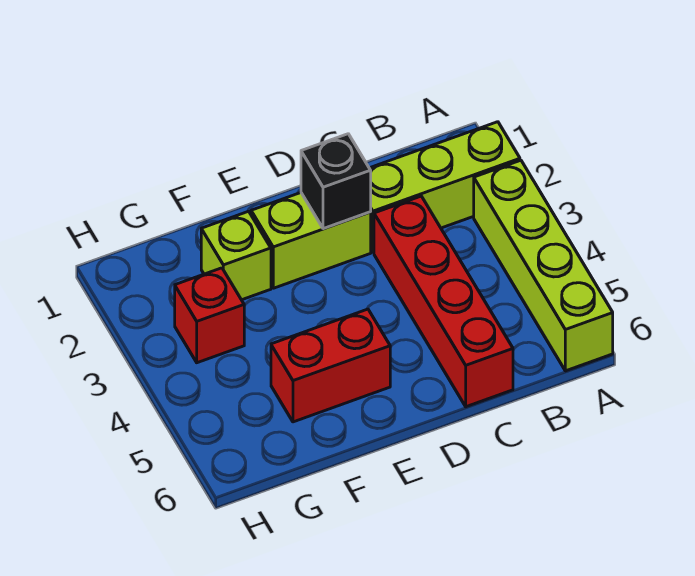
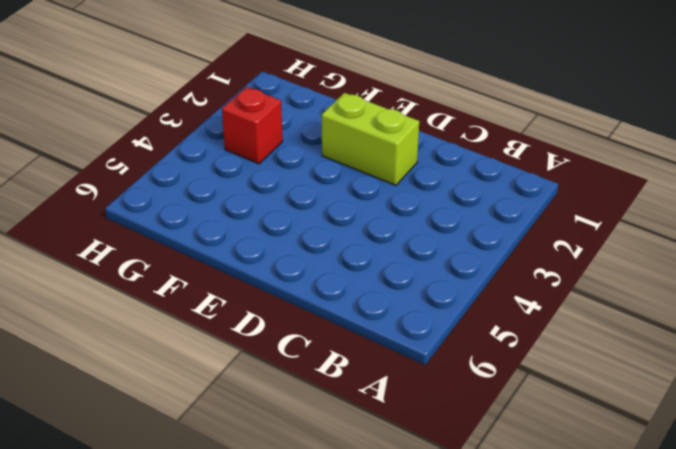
none -> lime brick A2:C2 level 1
none -> lime brick A3:A6 level 1

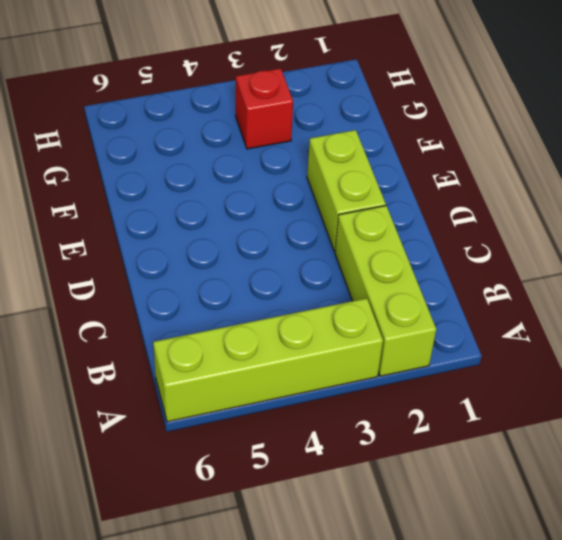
none -> red brick C3:C6 level 1
none -> red brick E5:F5 level 1

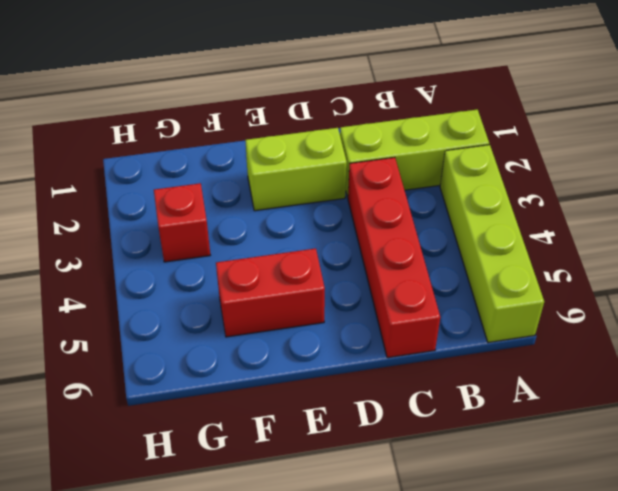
none -> lime brick F2 level 1
none -> black brick D2 level 2

